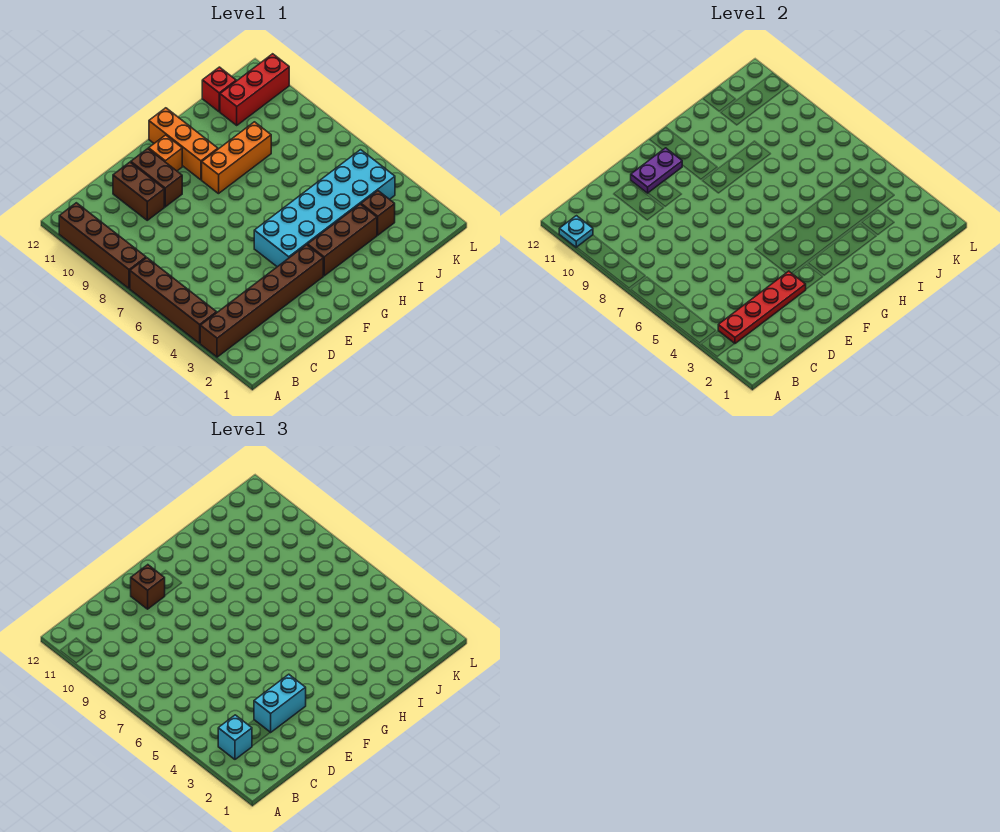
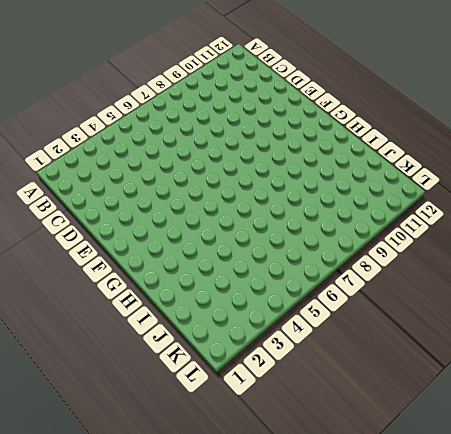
none -> brown brick A3:F3 level 1
none -> brown brick A4:A7 level 1
none -> brown brick A8:A11 level 1

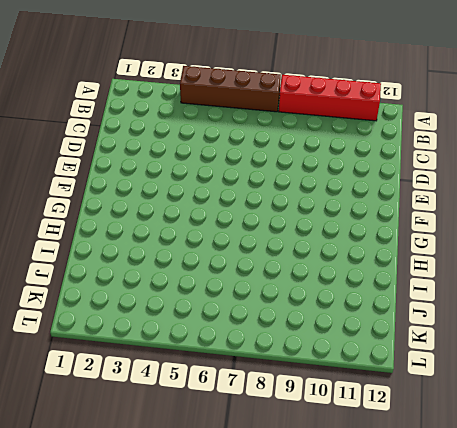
red brick A8:A11 level 1 -> brown brick A8:A11 level 1
none -> brown brick A3:F3 level 1
none -> brown brick D10:D11 level 1
none -> brown brick E10:E11 level 1

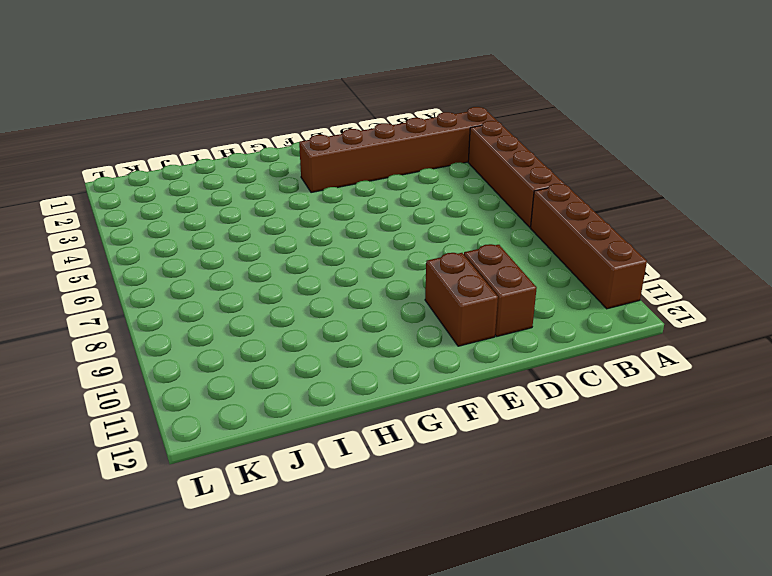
none -> cyan brick F4:K5 level 1
none -> orange brick F11 level 1
none -> brown brick G3:I3 level 1

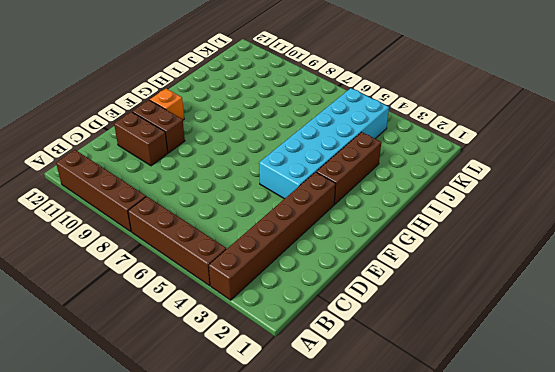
none -> orange brick G9:I9 level 1
none -> orange brick G10:G12 level 1
none -> brown brick J3 level 1

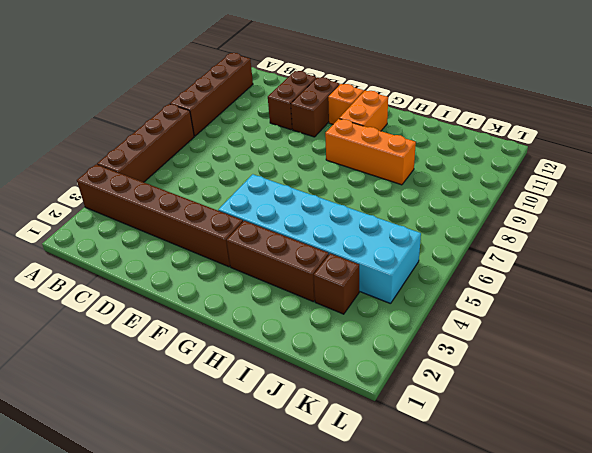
orange brick G10:G11 level 1 -> orange brick G10:G12 level 1
none -> red brick J11:L11 level 1
none -> red brick J12 level 1
none -> cyan plate A11 level 2

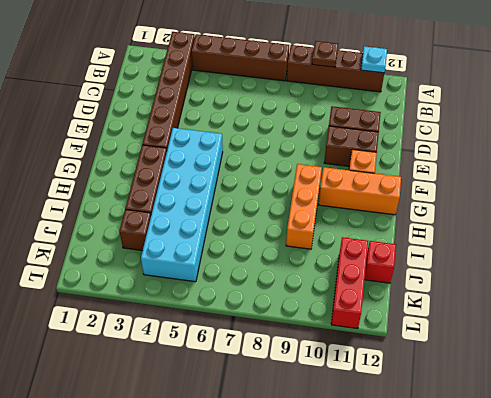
brown plate A9 level 2 -> none
none -> red plate B3:E3 level 2
none -> purple plate E11:F11 level 2
none -> cyan brick B3 level 3

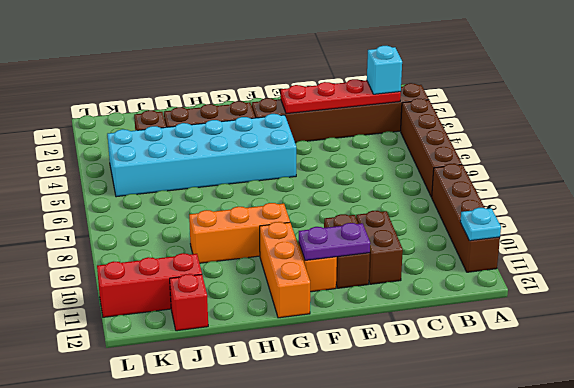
none -> cyan brick D3:E3 level 3
none -> brown brick E11 level 3

